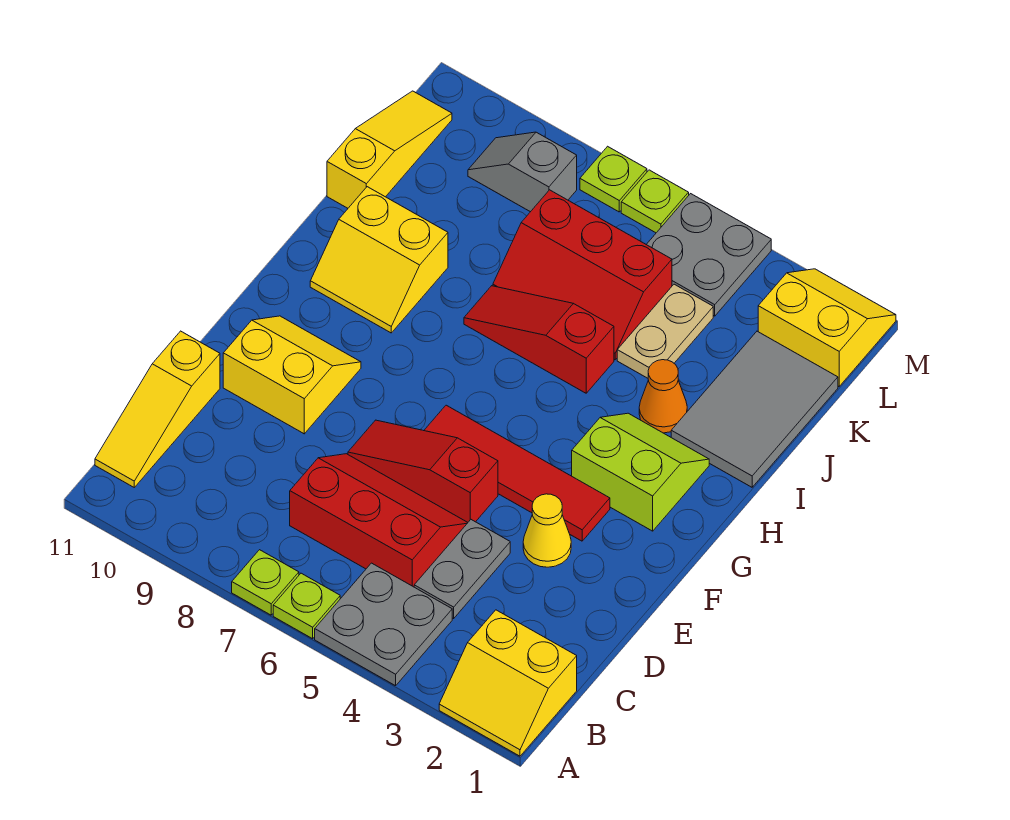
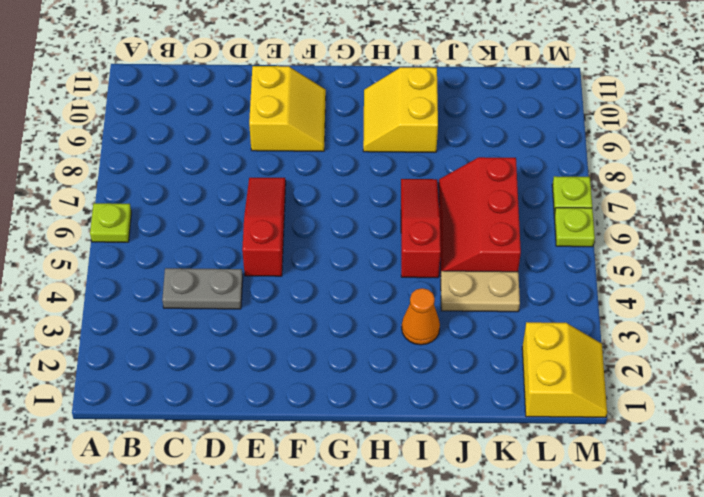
none -> yellow slope A1:B2 level 1 top B
none -> grey plate A4:B5 level 1
none -> lime plate A7 level 1

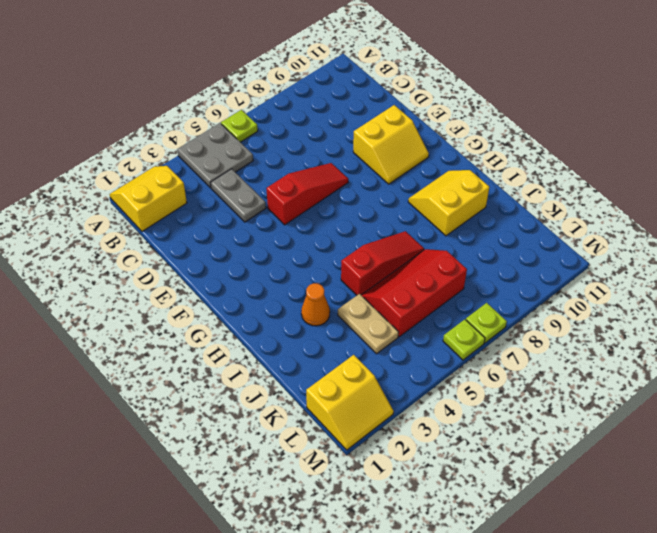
none -> lime plate A7 level 1
none -> yellow slope B11:D11 level 1 top D
none -> red slope C5:D7 level 1 top C

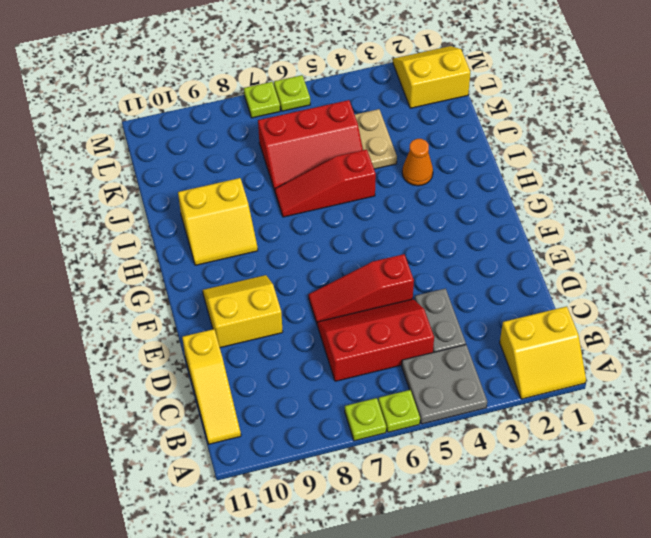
none -> yellow cone E3 level 1
none -> red tile F3:F6 level 1
none -> lime slope G2:H3 level 1 top G

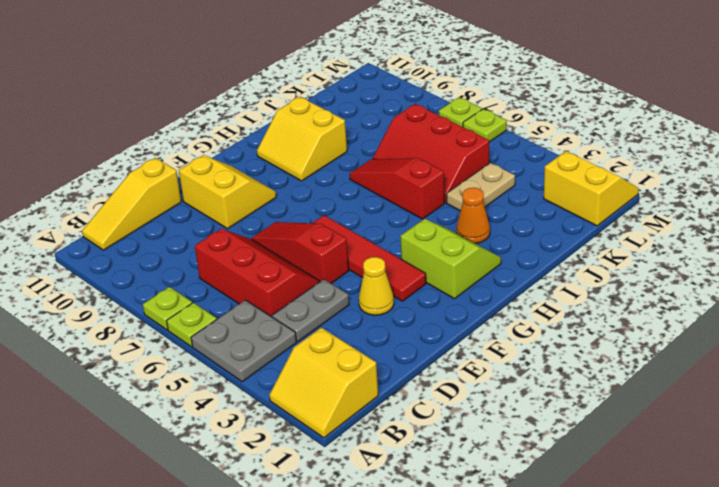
none -> grey tile I1:K2 level 1
none -> yellow slope J11:L11 level 1 top J
none -> grey plate L4:M5 level 1

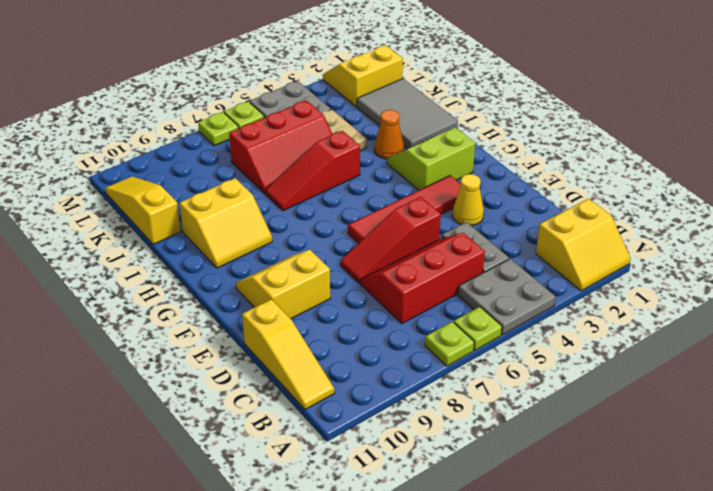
none -> grey slope L8:L9 level 1 top 8

